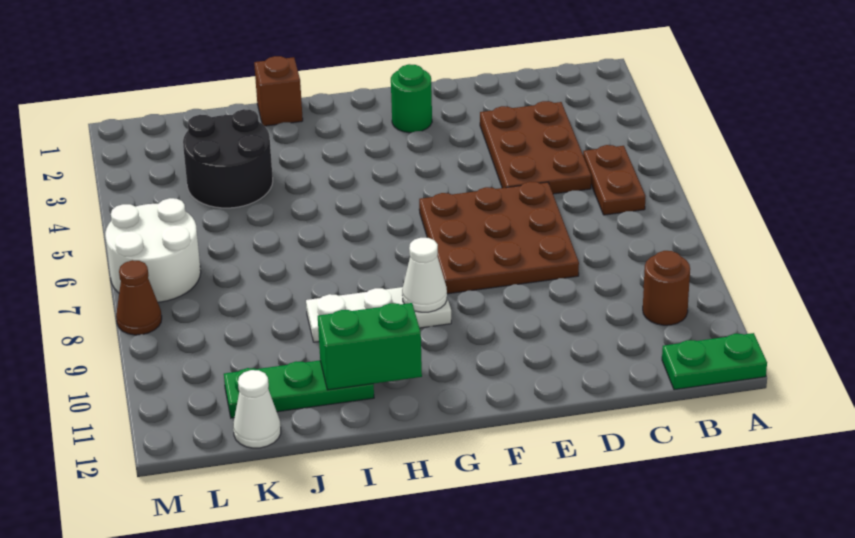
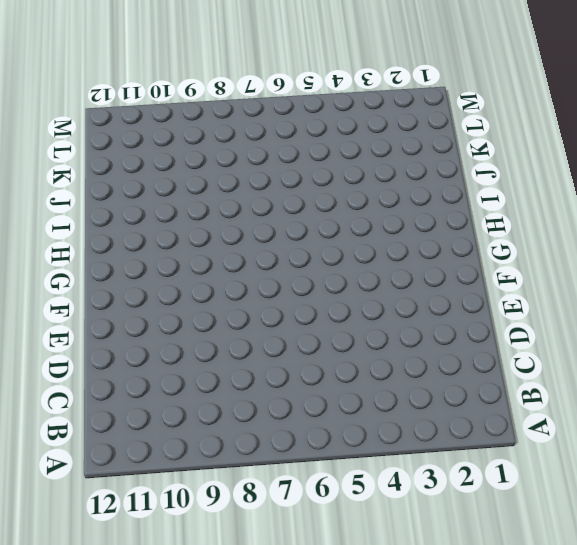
none -> green plate A12:B12 level 1
none -> brown plate B5:B6 level 1
none -> brown round brick B10 level 1

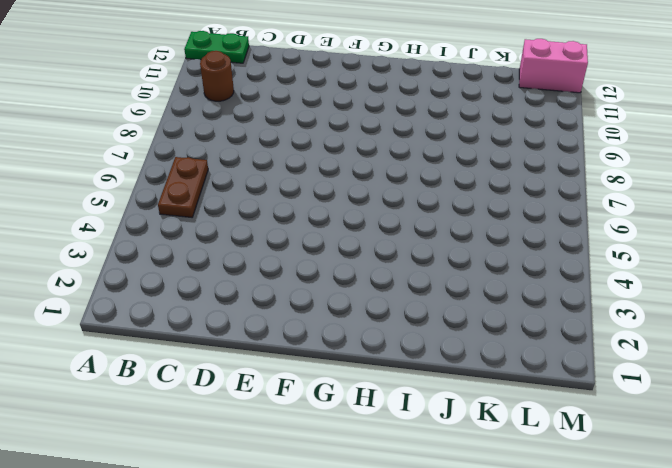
pink brick L12:M12 level 1 -> none
none -> brown plate C3:D5 level 1
none -> brown plate D6:F8 level 1
none -> green round brick F2 level 1

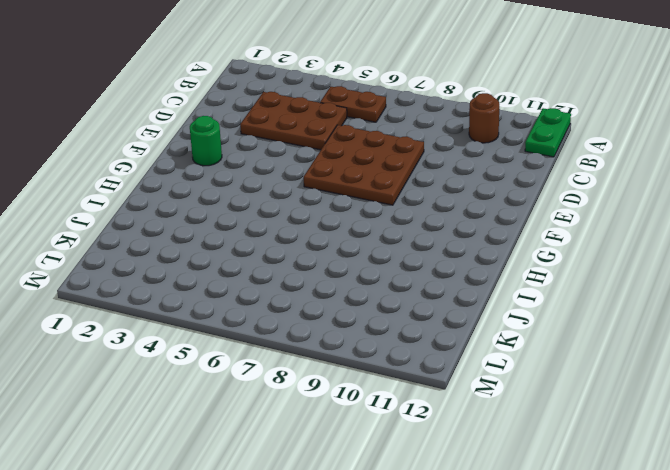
none -> white plate G9:I9 level 1
none -> brown brick I1 level 1
none -> green plate I11:K11 level 1

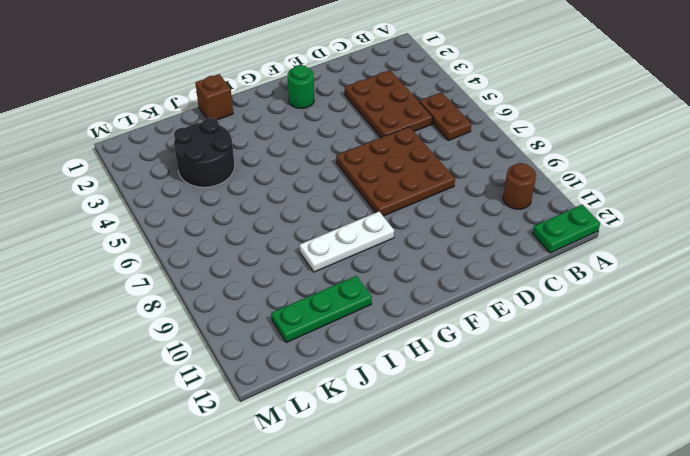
none -> white cone K12 level 1
none -> white round brick L6:M7 level 1
none -> brown cone M8 level 1

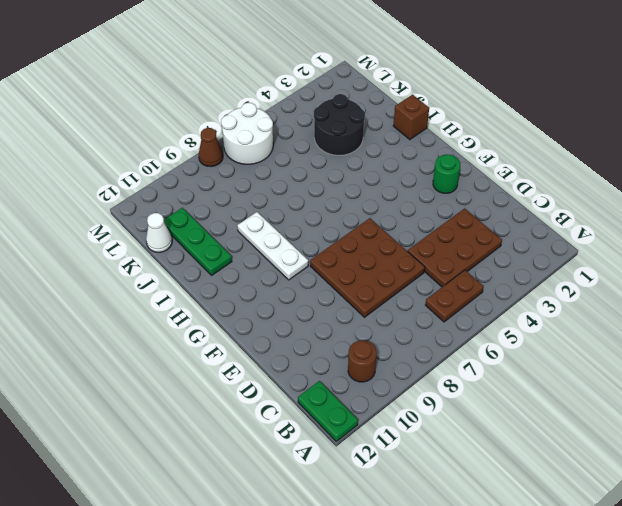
none -> white cone G9 level 2
none -> green brick H11:I11 level 2

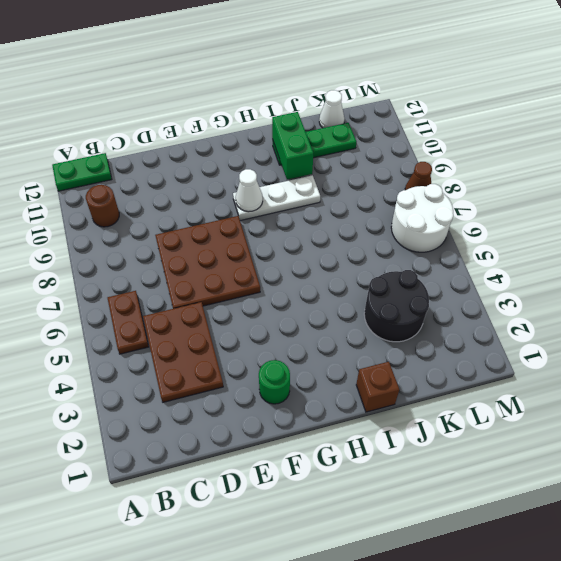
green brick I10:I11 level 2 -> green brick H11:I11 level 2

